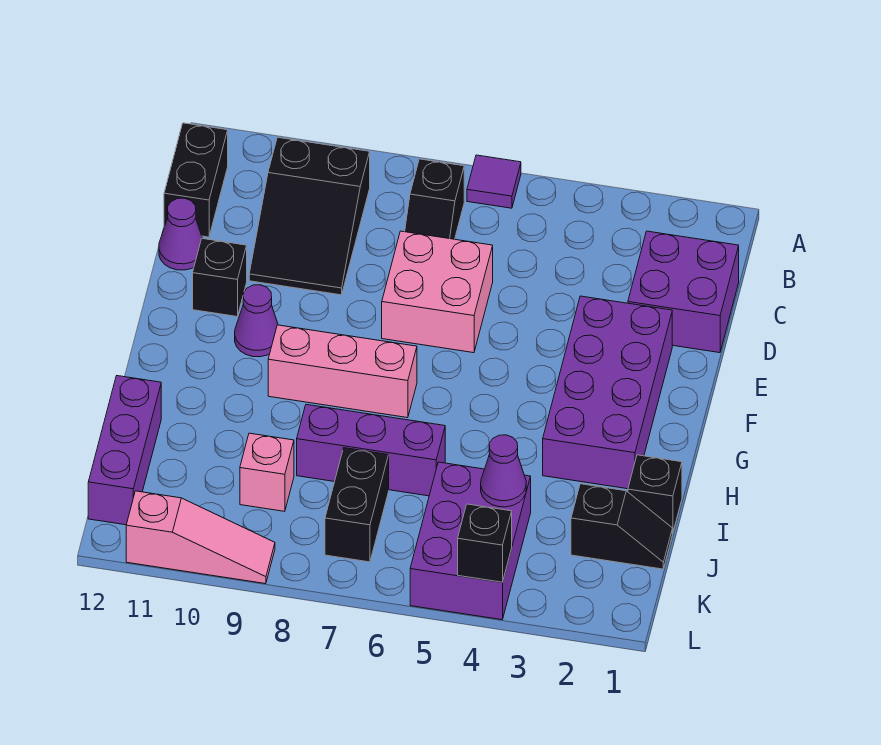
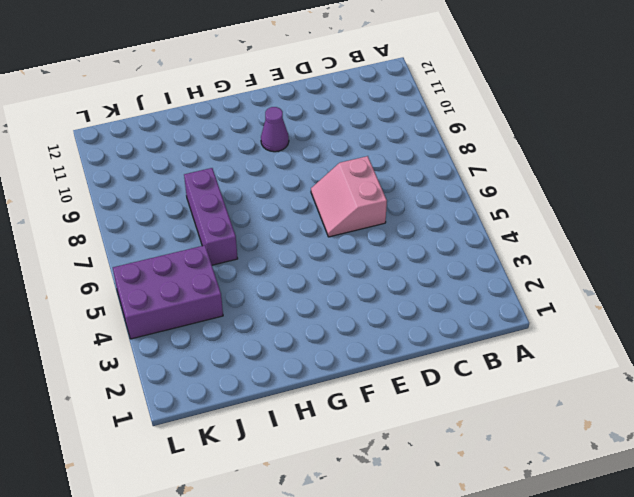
pink slope D6:E7 level 1 top D -> pink brick D6:E7 level 1
none -> purple tile A6 level 1
none -> black slope B7:C7 level 1 top B
none -> black slope B9:D10 level 1 top B

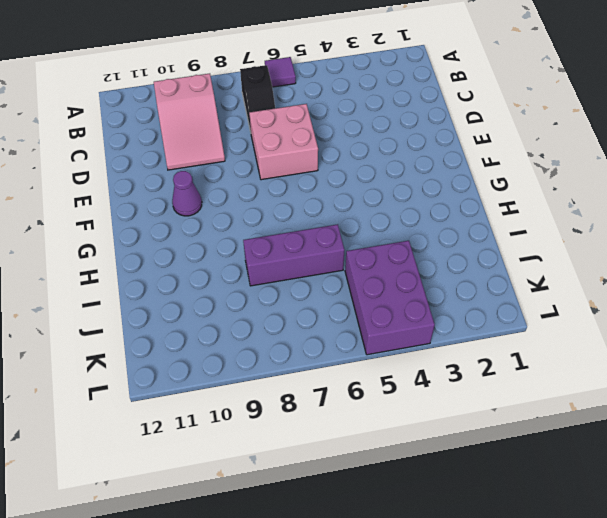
pink slope B9:D10 level 1 top B -> black slope B9:D10 level 1 top B
none -> black brick B12:C12 level 1
none -> purple brick C1:D2 level 1
none -> purple cone D12 level 1

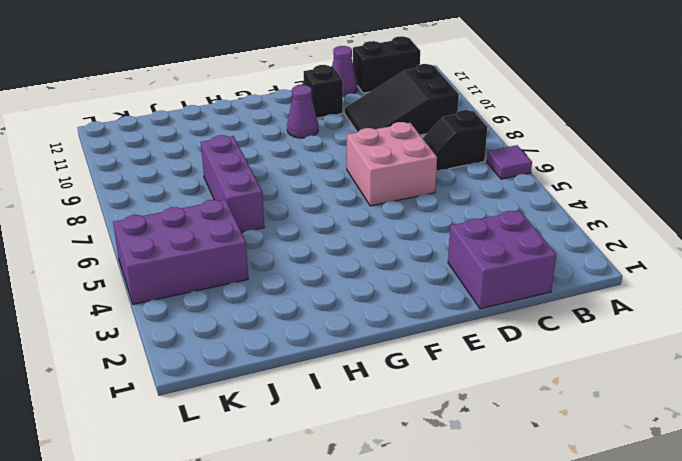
none -> purple brick E2:H3 level 1
none -> pink brick G7:G9 level 1
none -> black brick I1 level 1

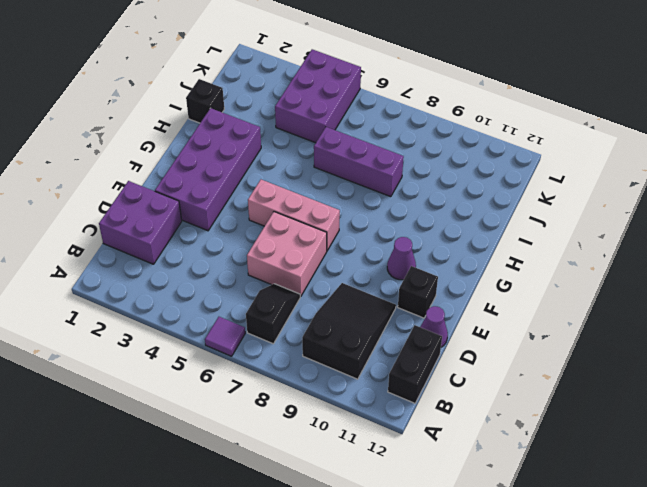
pink brick F5:F7 level 1 -> pink brick G7:G9 level 1
none -> purple brick I12:K12 level 1
none -> black slope J1:J2 level 1 top 2
none -> black brick J7:K7 level 1

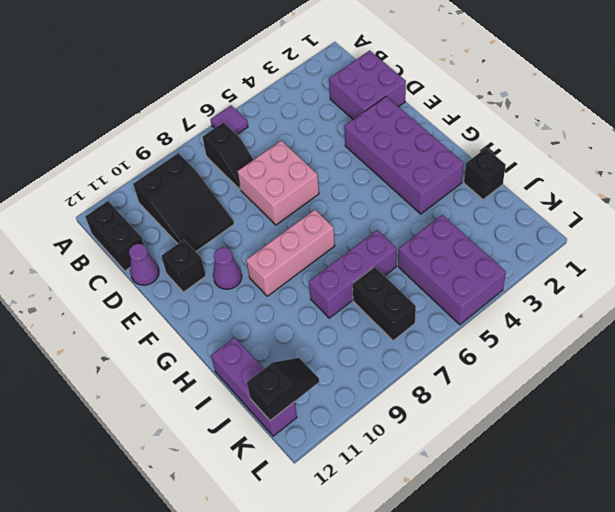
black slope K11:K12 level 2 top 12 -> black slope J1:J2 level 1 top 2
none -> pink brick J9 level 1
none -> pink slope L9:L11 level 1 top 11
none -> purple cone J4 level 2

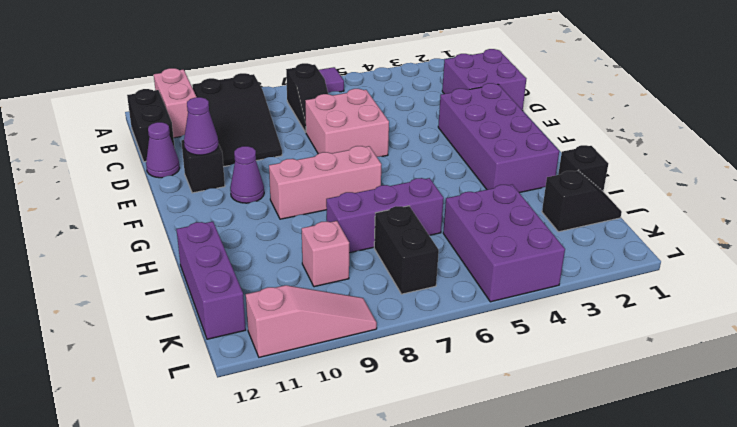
pink brick A11:B11 level 1 -> none
purple cone E11 level 2 -> purple cone J4 level 2
none -> black brick L4 level 2

